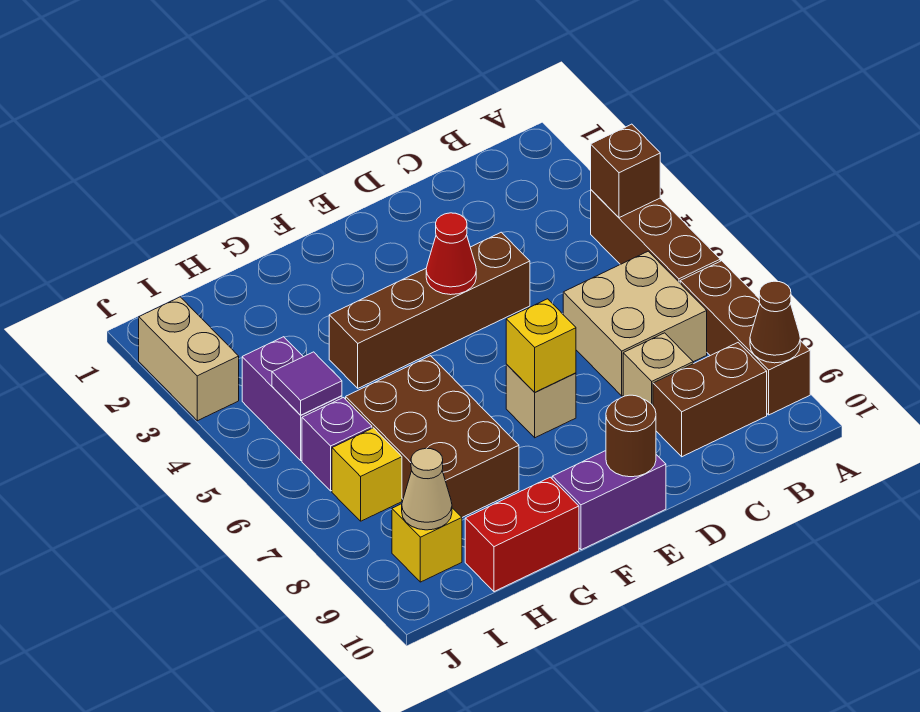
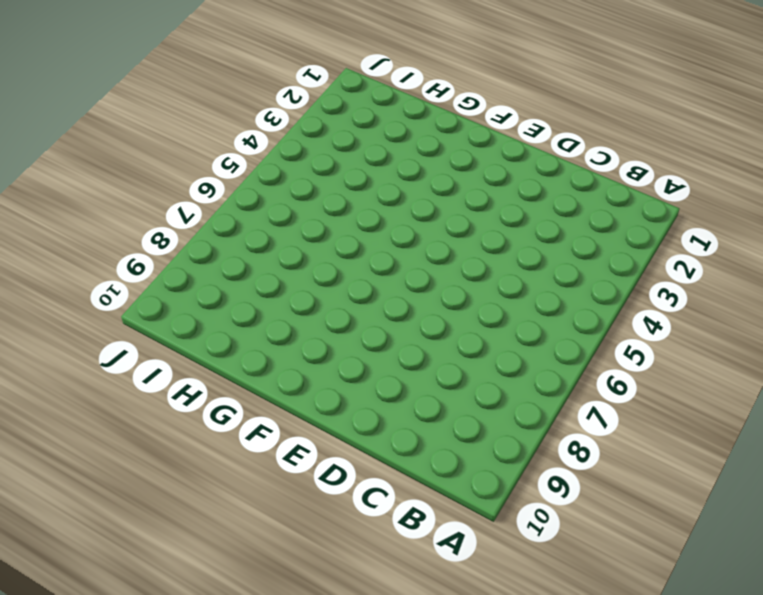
none -> brown brick A4:A6 level 1
none -> brown brick A7:A9 level 1
none -> tan brick B6:C7 level 1

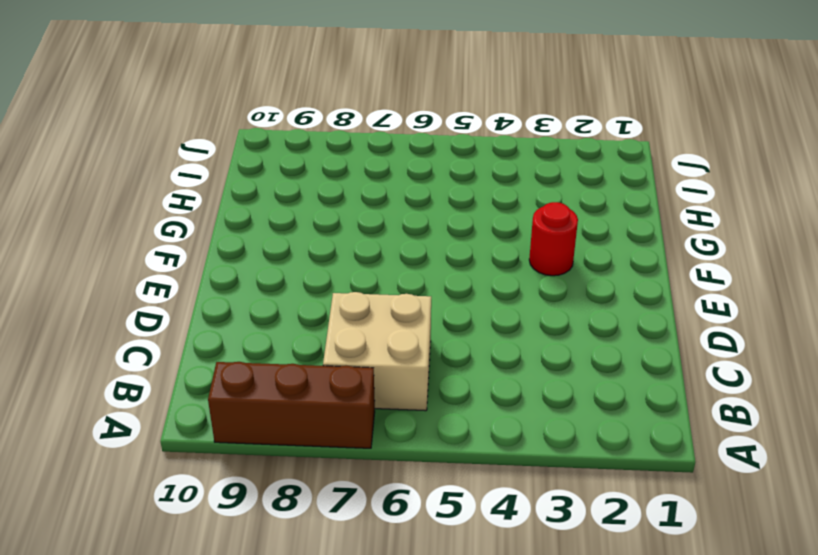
red round brick F3 level 1 -> none
none -> brown brick A4:A6 level 1
none -> brown brick B9:C9 level 1
none -> tan brick C8 level 1

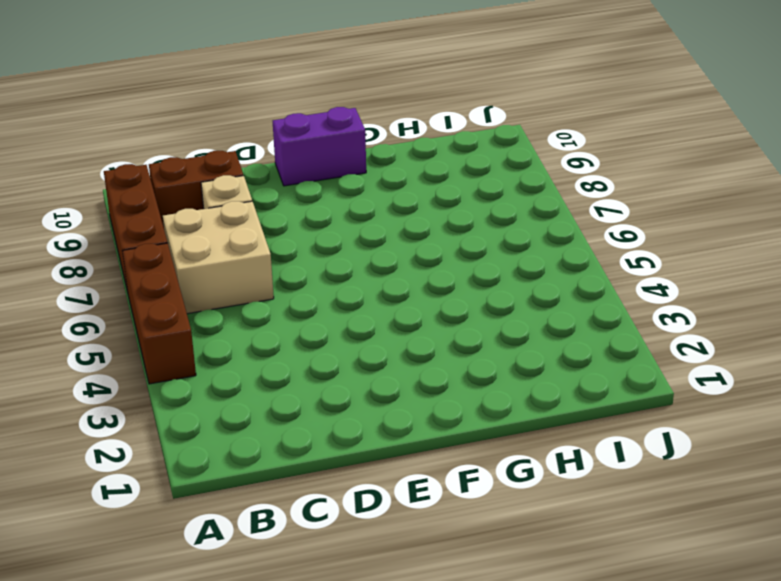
none -> brown brick D4:G4 level 1
none -> tan brick E7 level 1
none -> brown brick G6:H8 level 1

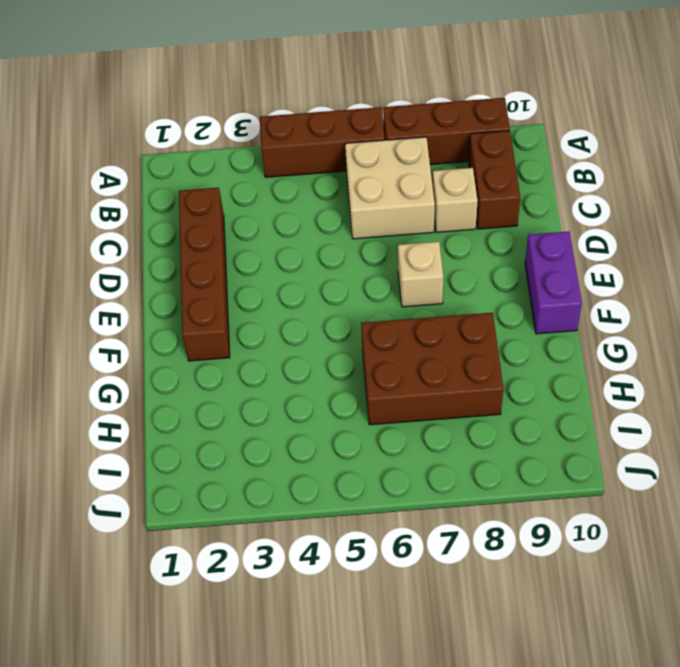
brown brick C2:F2 level 1 -> brown brick D4:G4 level 1
none -> red brick G10:H10 level 1
none -> purple brick I4:I5 level 1
none -> purple brick I6 level 1

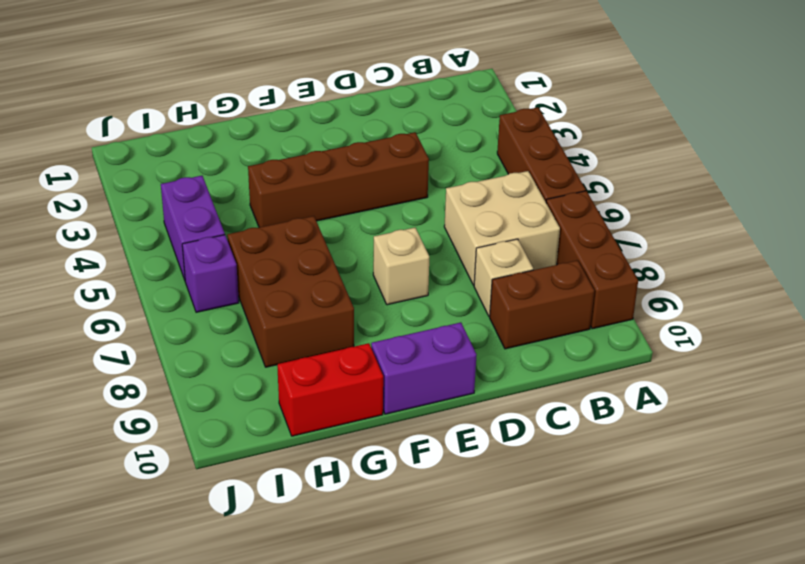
none -> yellow brick I7 level 1
none -> yellow brick I9 level 1
none -> tan brick J2:J3 level 1

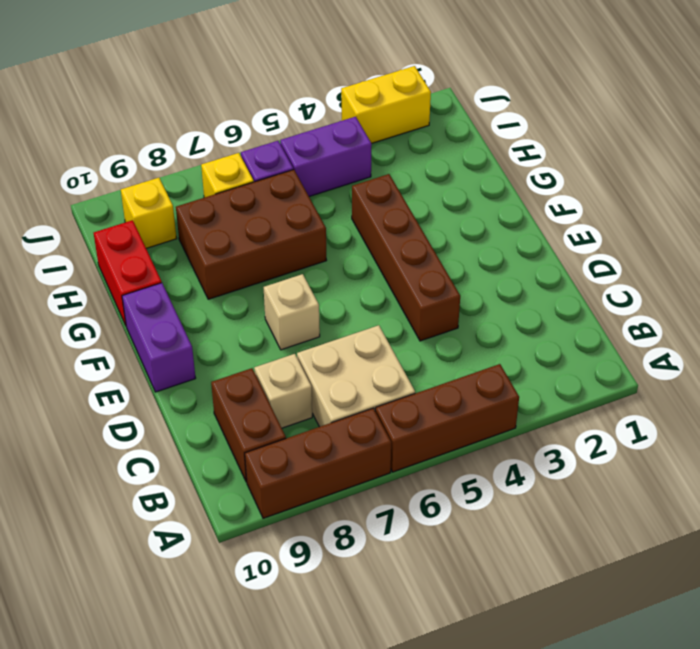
yellow brick J2:J3 level 1 -> tan brick J2:J3 level 1
none -> brown brick A4 level 2
none -> brown cone A9 level 2
none -> red cone E4 level 2

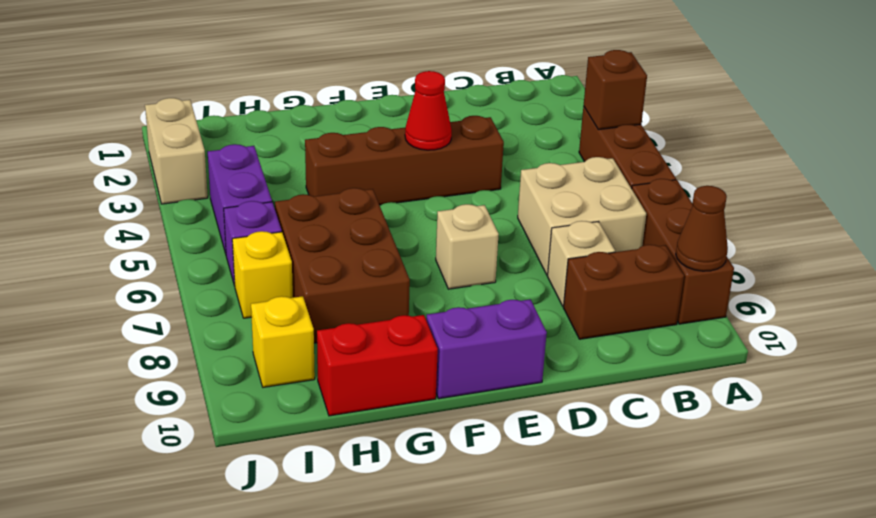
none -> yellow brick E7 level 2
none -> brown round brick E10 level 2
none -> purple tile I5 level 2

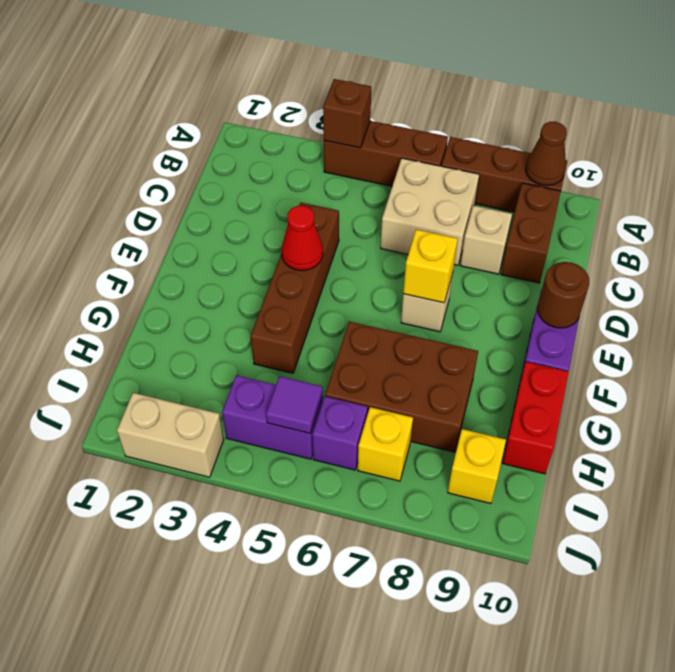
none -> tan cone I9 level 2

